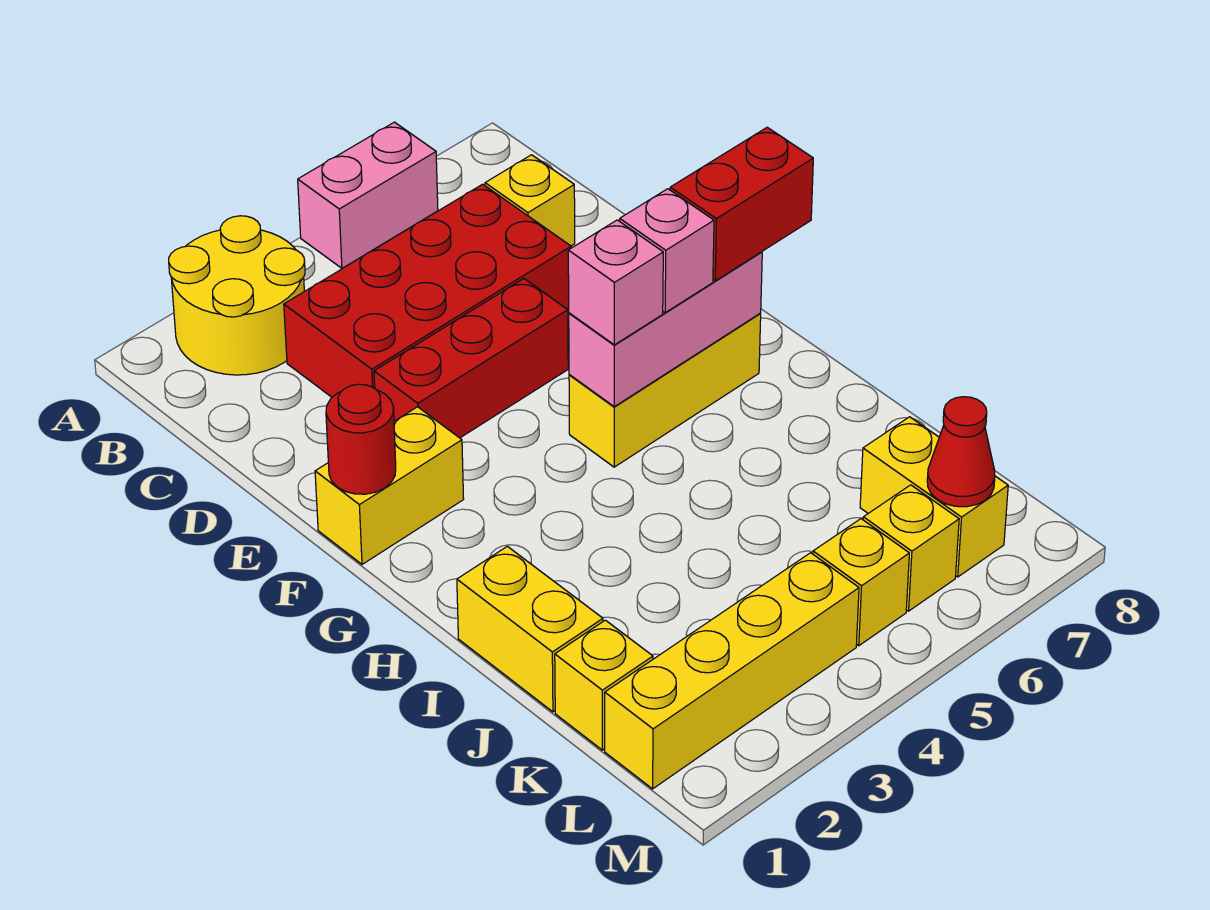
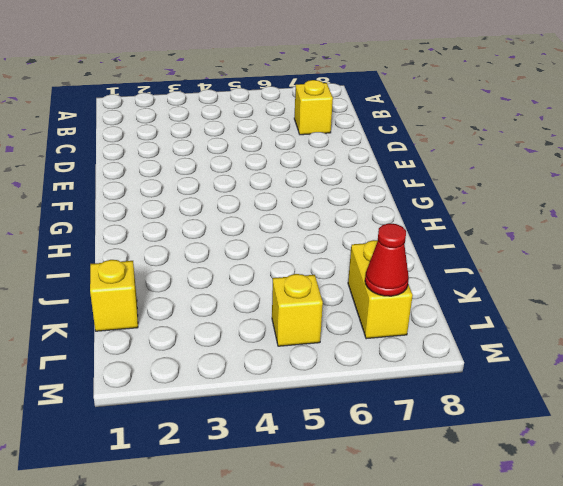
none -> yellow round brick A2:B3 level 1
none -> pink brick A5:A6 level 1
none -> red brick C3:D6 level 1

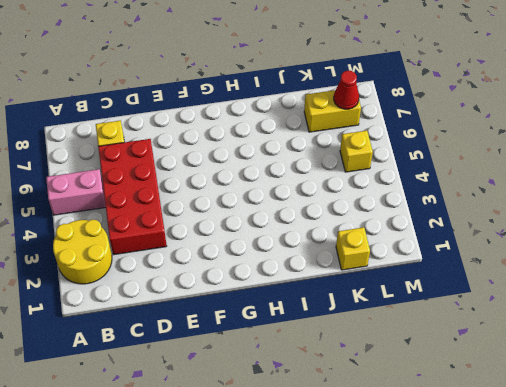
pink brick A5:B5 level 1 -> pink brick A5:A6 level 1
none -> red brick E3:E5 level 1
none -> yellow brick F1:F2 level 1
none -> yellow brick G5:G7 level 1

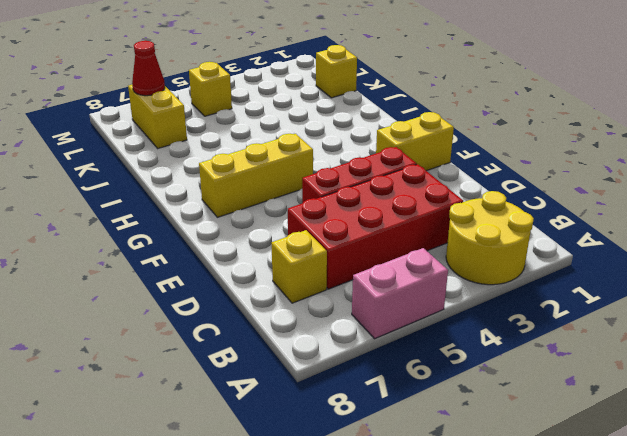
none -> yellow brick I1:J1 level 1
none -> yellow brick L1:L4 level 1
none -> yellow brick L6 level 1

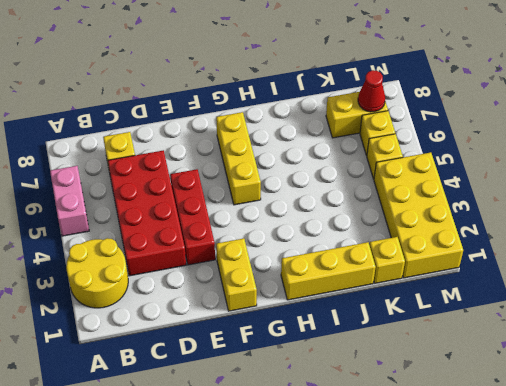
yellow brick H1:J1 level 1 -> yellow brick I1:J1 level 1
yellow brick L1:M4 level 1 -> yellow brick L1:L4 level 1
none -> red round brick F1 level 2
none -> pink brick G5:G7 level 2
none -> pink brick G5 level 3

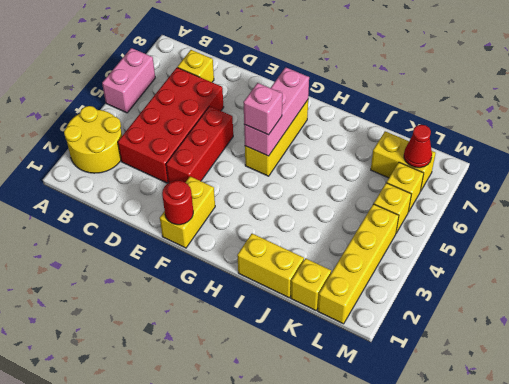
none -> pink brick G6 level 3
none -> red brick G7:G8 level 3

